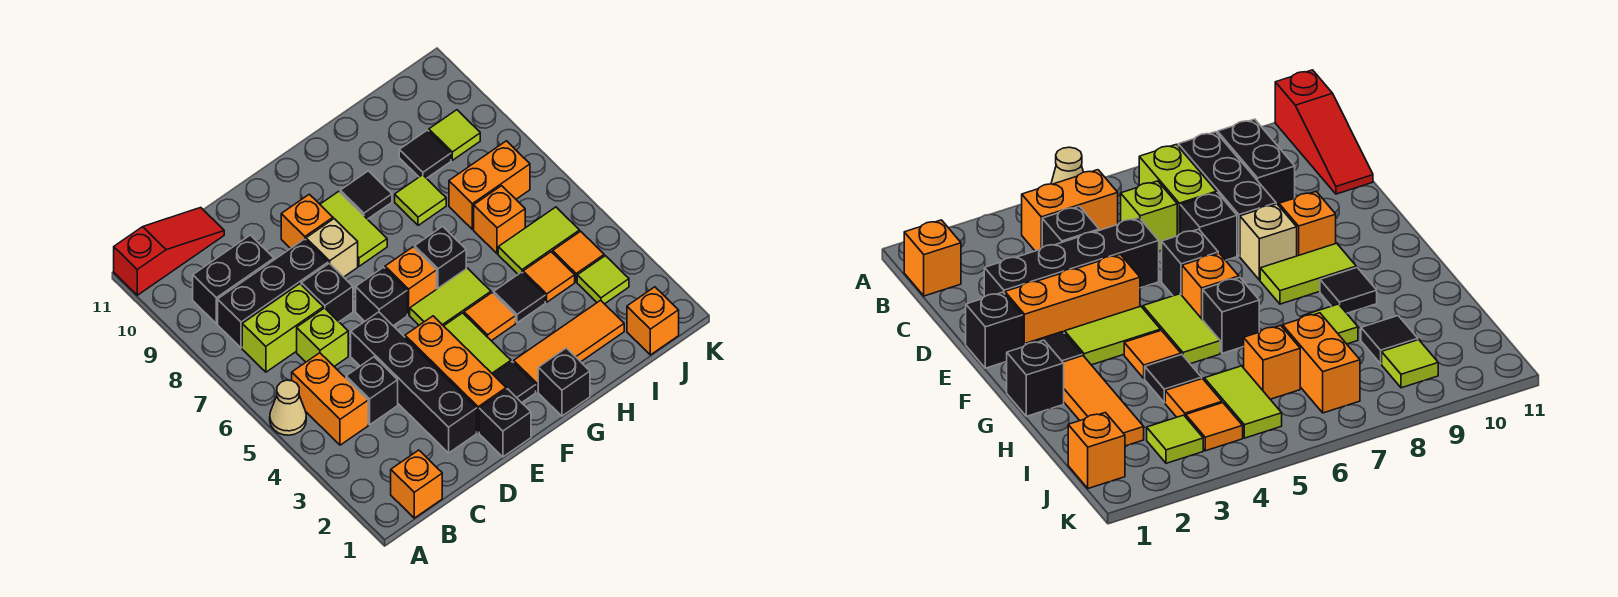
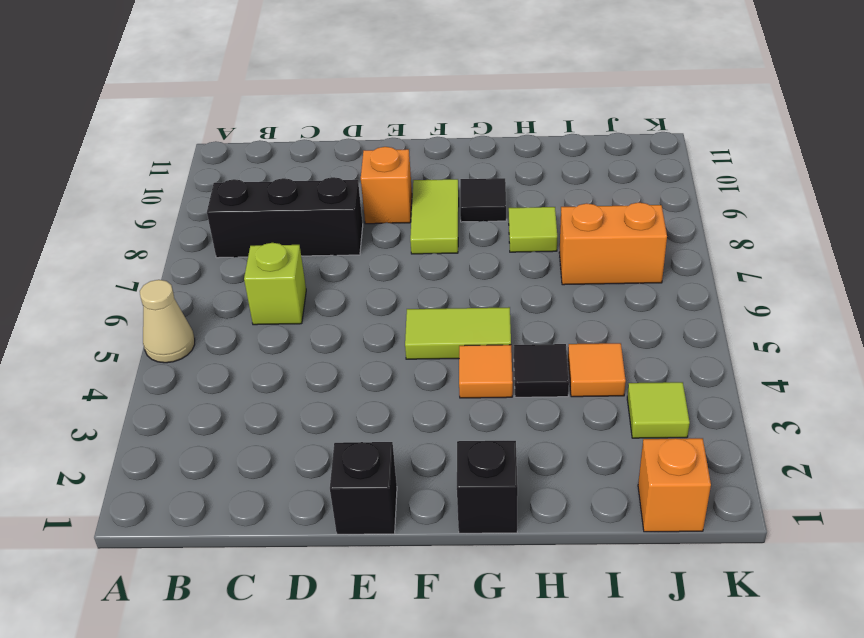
none -> red slope A11:C11 level 1 top A
none -> orange brick B1 level 1
none -> orange brick B4:B5 level 1
none -> lime brick B7:C7 level 1

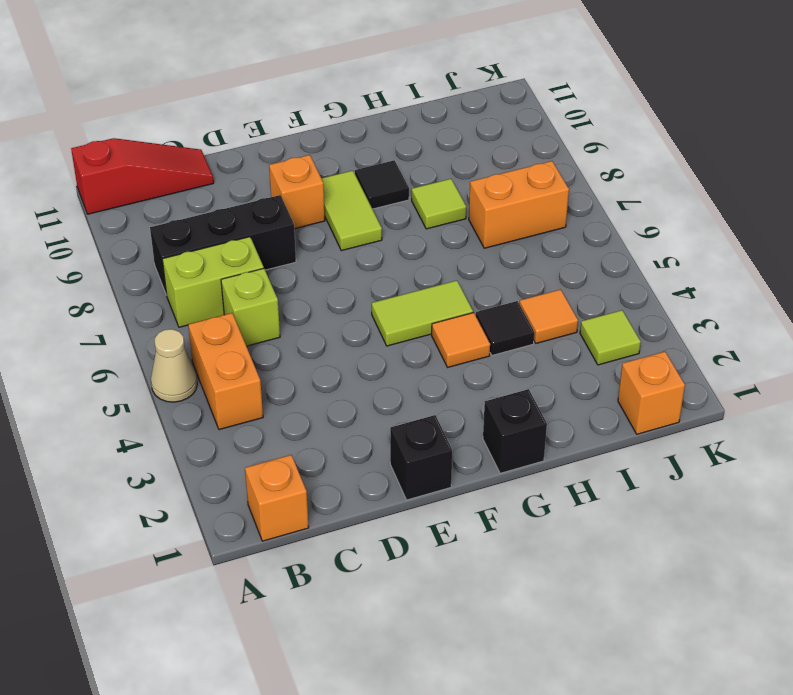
none -> black brick B9:C9 level 1
none -> black brick C4 level 1
none -> black brick D2:D5 level 1
none -> black brick D7 level 1

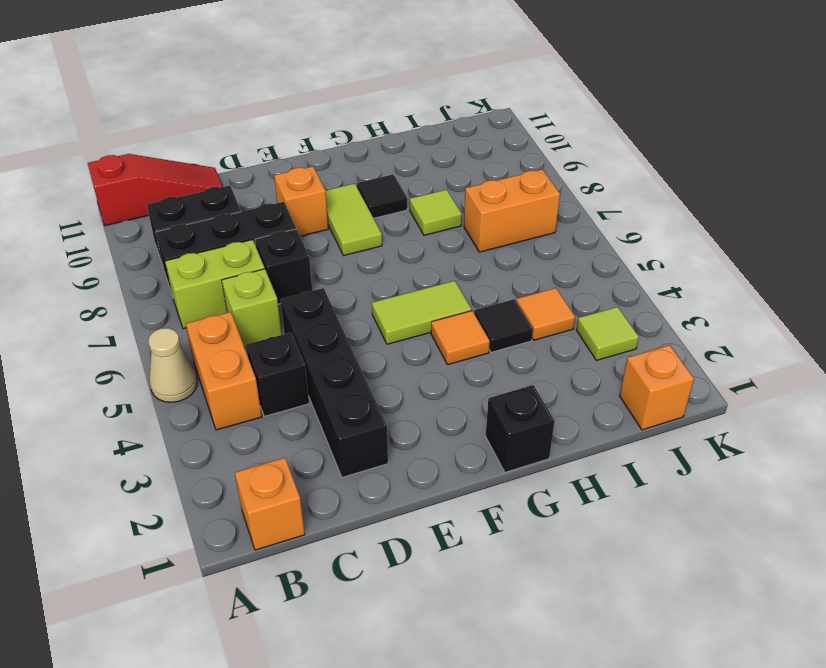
none -> black brick E1 level 1
none -> orange brick E2:E4 level 1
none -> black brick E6 level 1
none -> tan brick E8 level 1

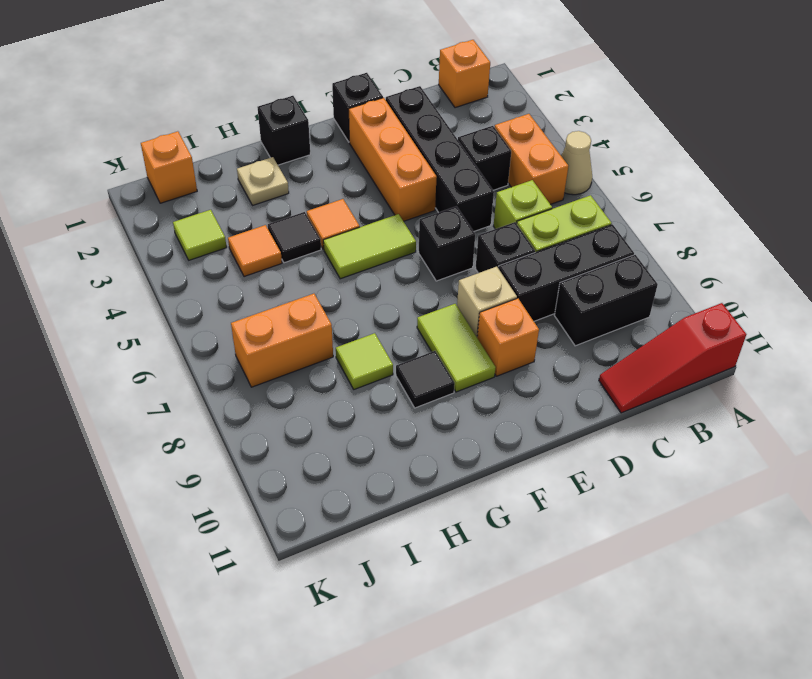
tan plate H2 level 1 -> orange tile G2:I2 level 1
none -> black tile F2 level 1
none -> lime tile F3:F4 level 1
none -> orange brick F6 level 1
none -> black brick G6 level 1

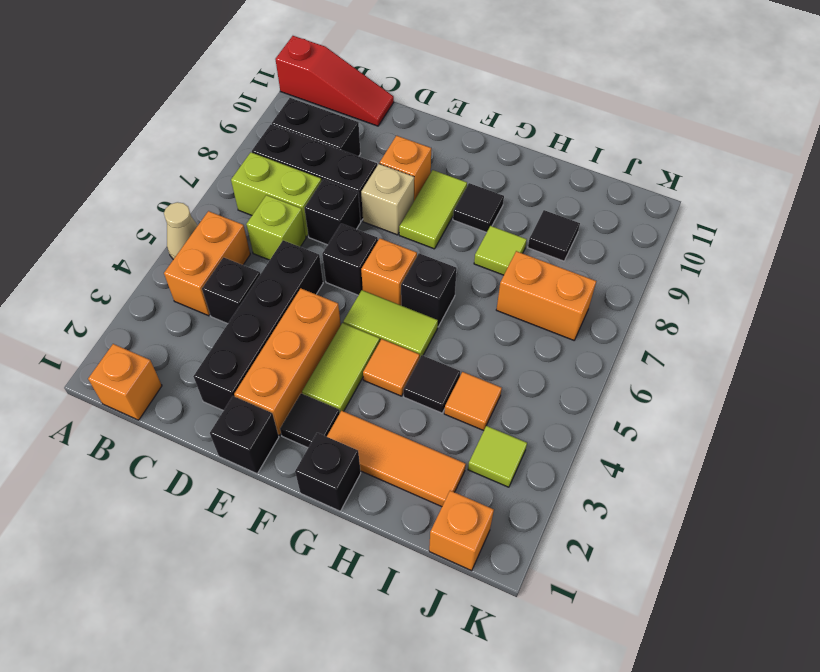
none -> lime tile I5:J5 level 1
none -> orange brick I6 level 1
none -> orange tile J4 level 1
none -> lime tile J9 level 1

